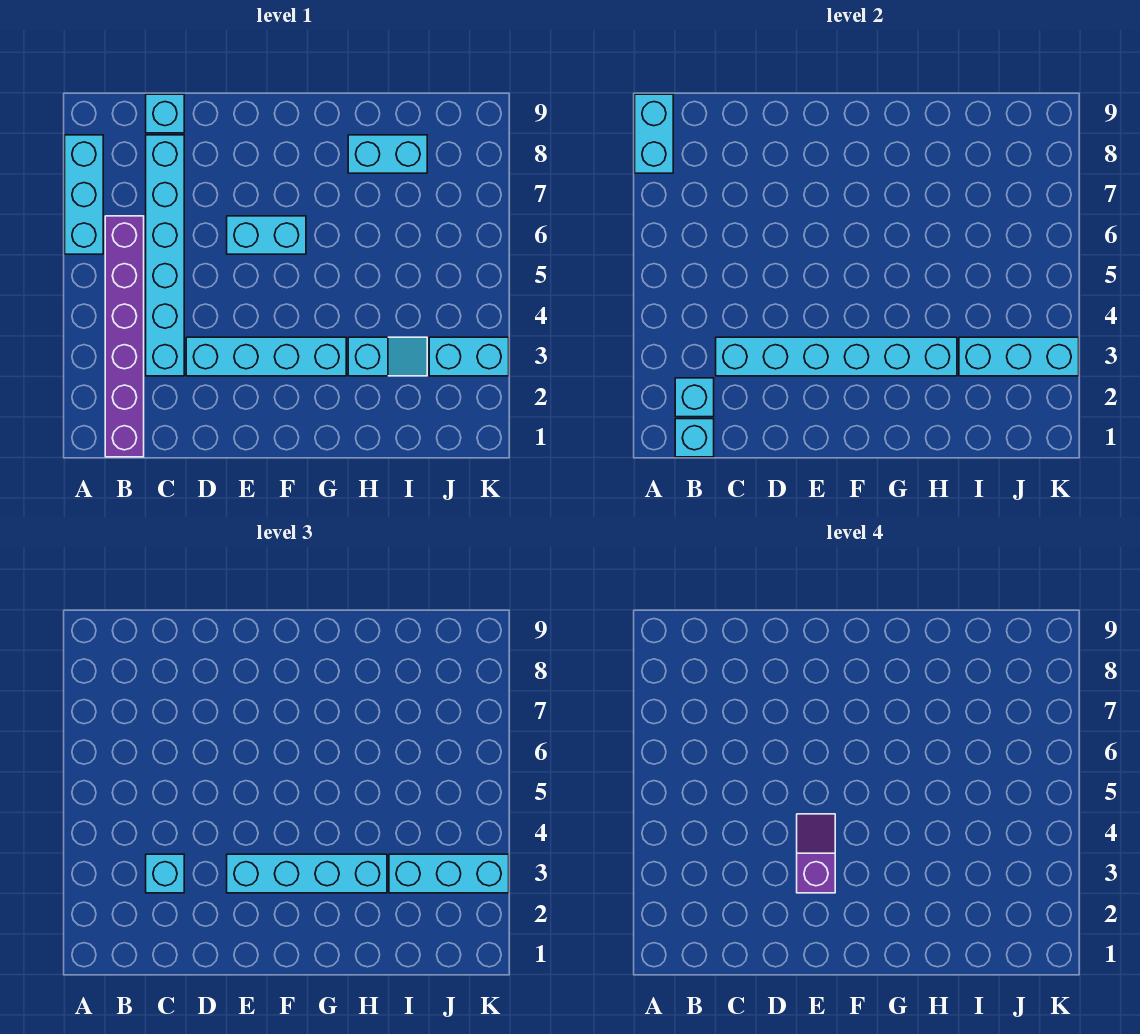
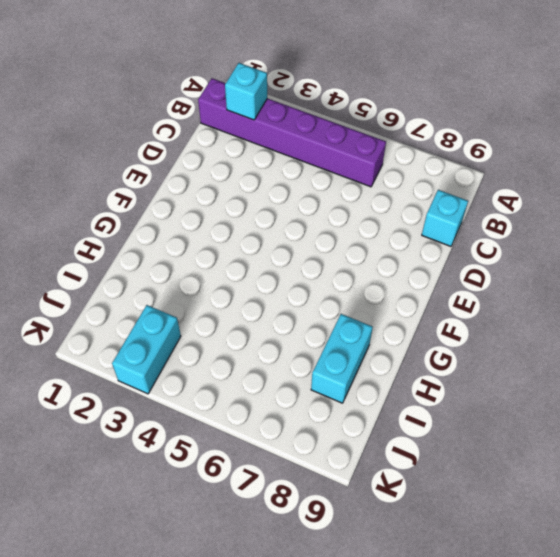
none -> cyan brick A6:A8 level 1
none -> cyan brick C3:C8 level 1
none -> cyan brick D3:G3 level 1

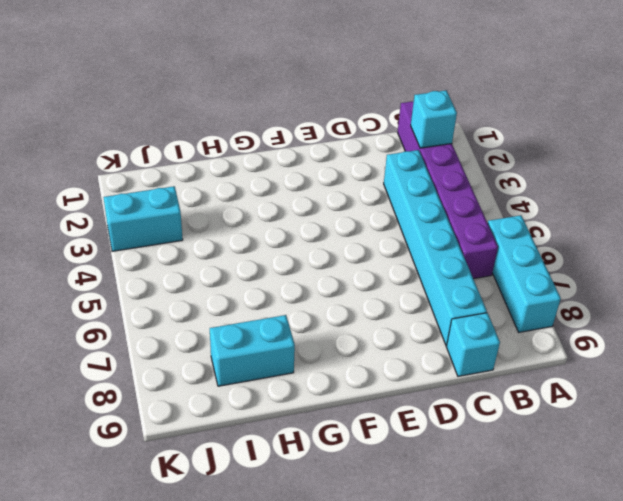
none -> cyan brick D3:G3 level 1
none -> cyan brick E6:F6 level 1
none -> cyan slope H3:I3 level 1 top H

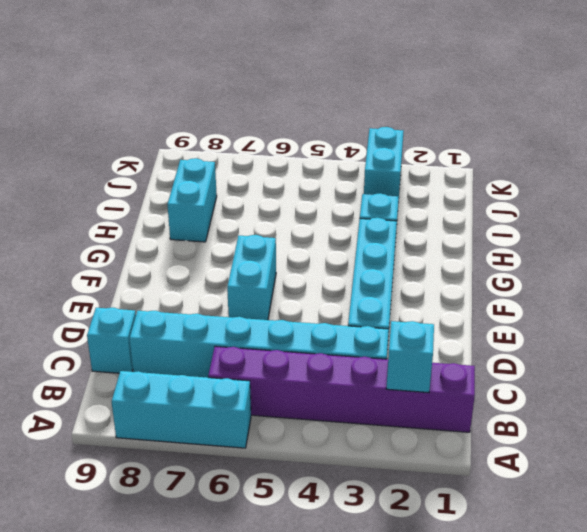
none -> cyan brick A8:A9 level 2
none -> cyan brick B1 level 2
none -> cyan brick C3:H3 level 2

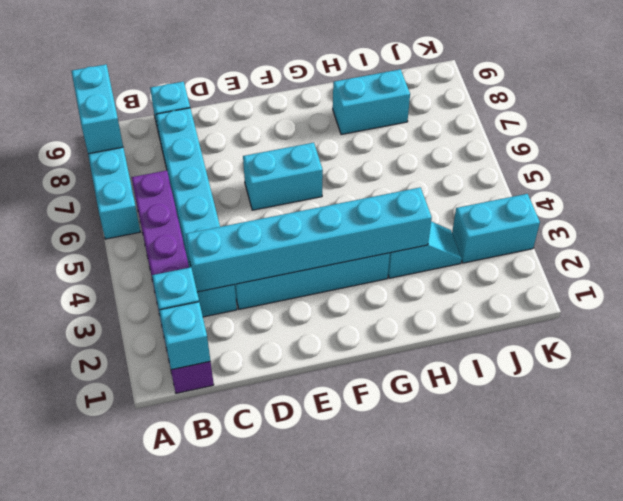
none -> cyan brick I3:K3 level 2
none -> cyan brick C3 level 3
none -> cyan brick E3:H3 level 3

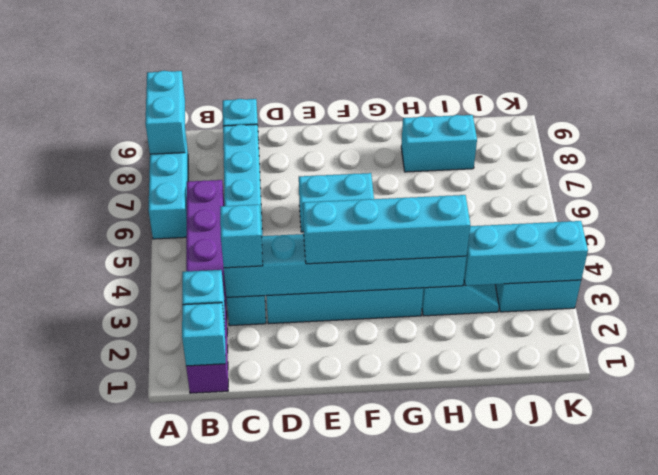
none -> cyan brick I3:K3 level 3
none -> purple slope E3:E4 level 4 top 3

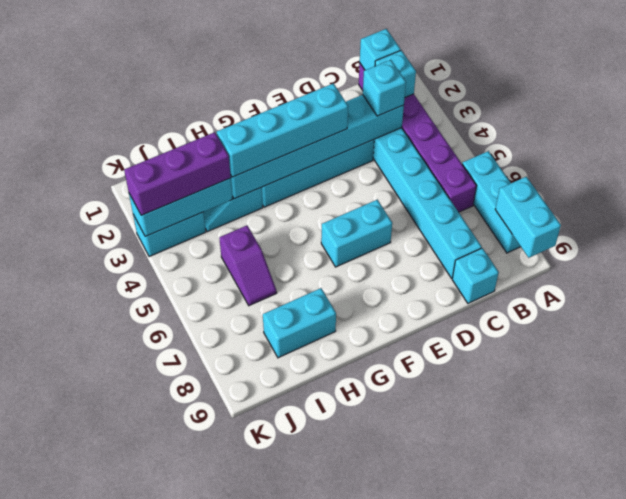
purple brick I3:K3 level 3 -> cyan brick I3:K3 level 3
purple slope I5:I6 level 1 top 5 -> purple slope E3:E4 level 4 top 3

